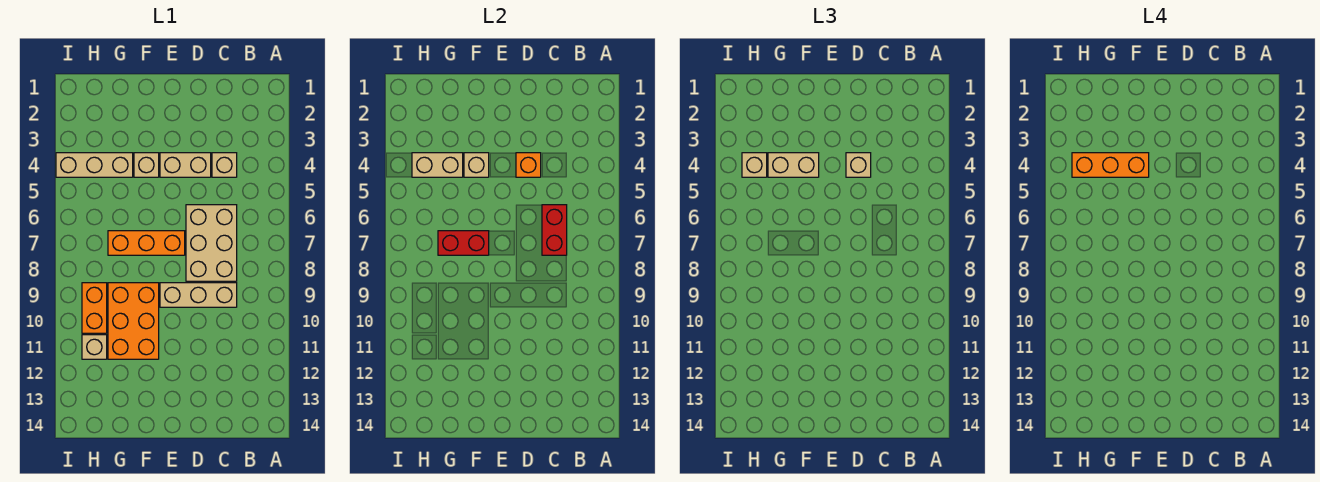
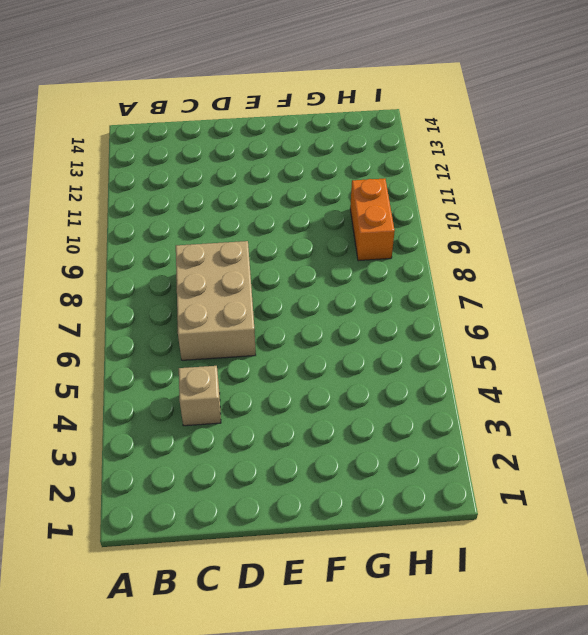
none -> tan brick C9:E9 level 1
none -> tan brick D4:E4 level 1
none -> orange brick E7:G7 level 1

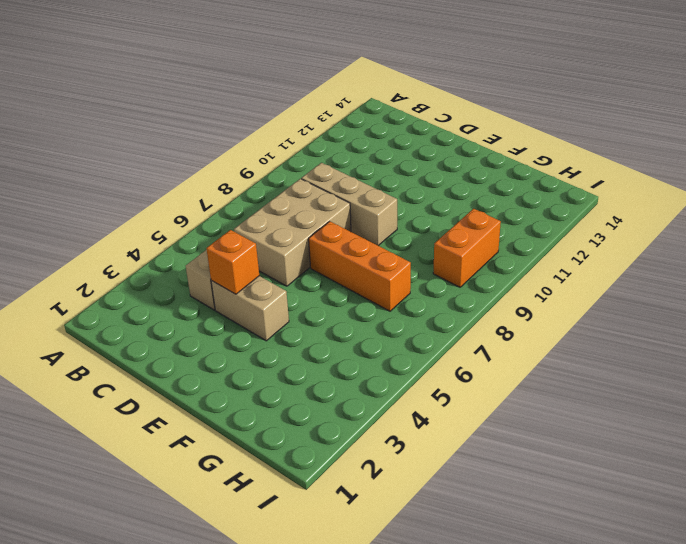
none -> tan brick F4 level 1
none -> orange brick F9:G11 level 1
none -> tan brick G4:I4 level 1

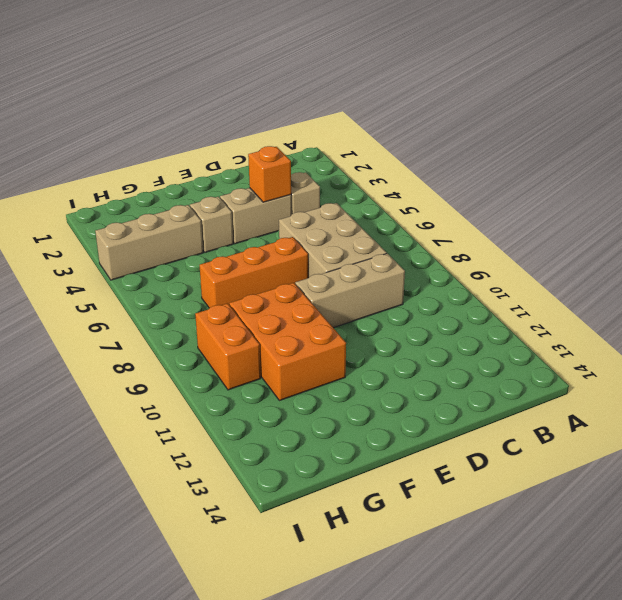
none -> tan brick H11 level 1
none -> red brick C6:C7 level 2
none -> tan brick F4 level 2

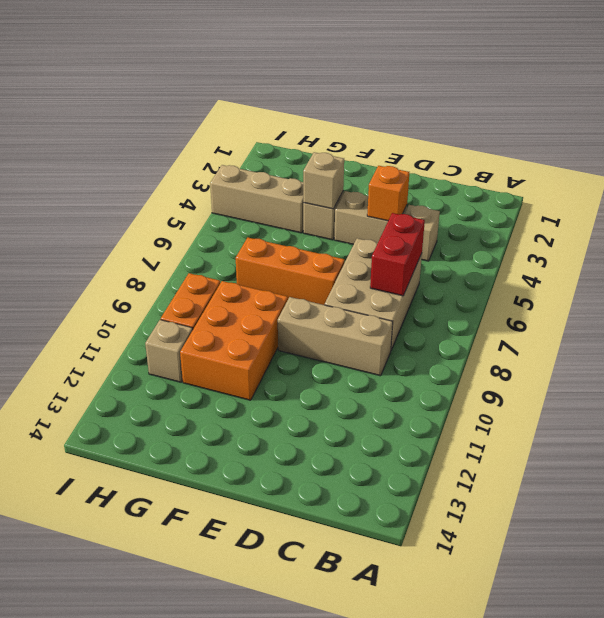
none -> red brick F7:G7 level 2
none -> tan brick G4:H4 level 2
none -> tan brick D4 level 3

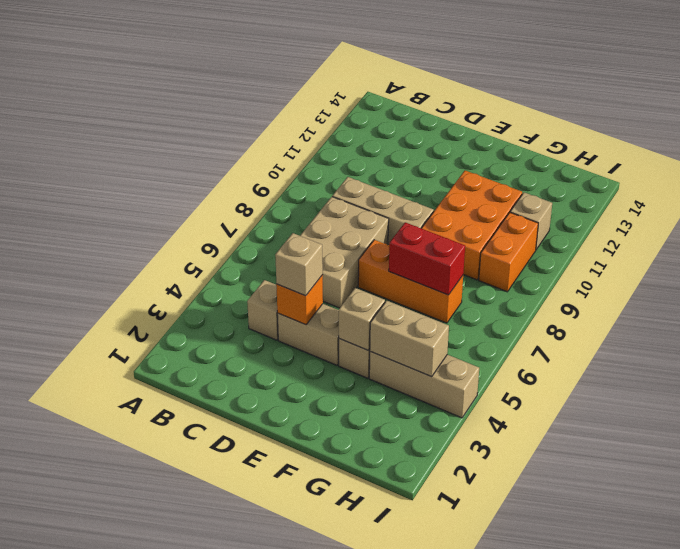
none -> red brick C6:C7 level 2
none -> tan brick F4:G4 level 3
none -> tan brick H4 level 3

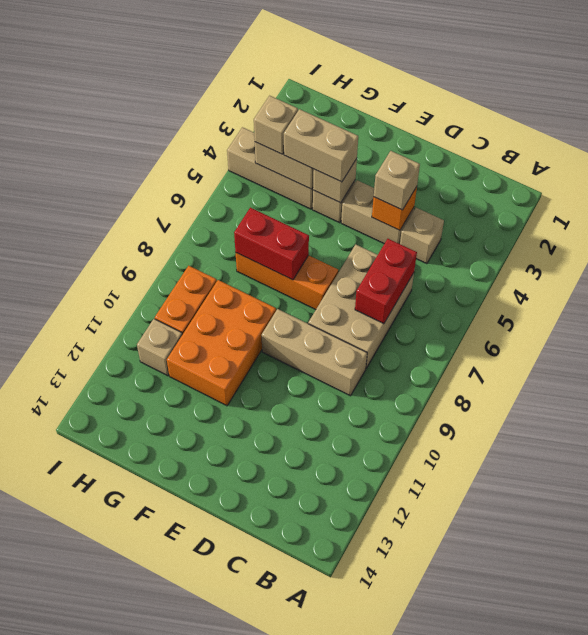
none -> orange brick F4:H4 level 4

